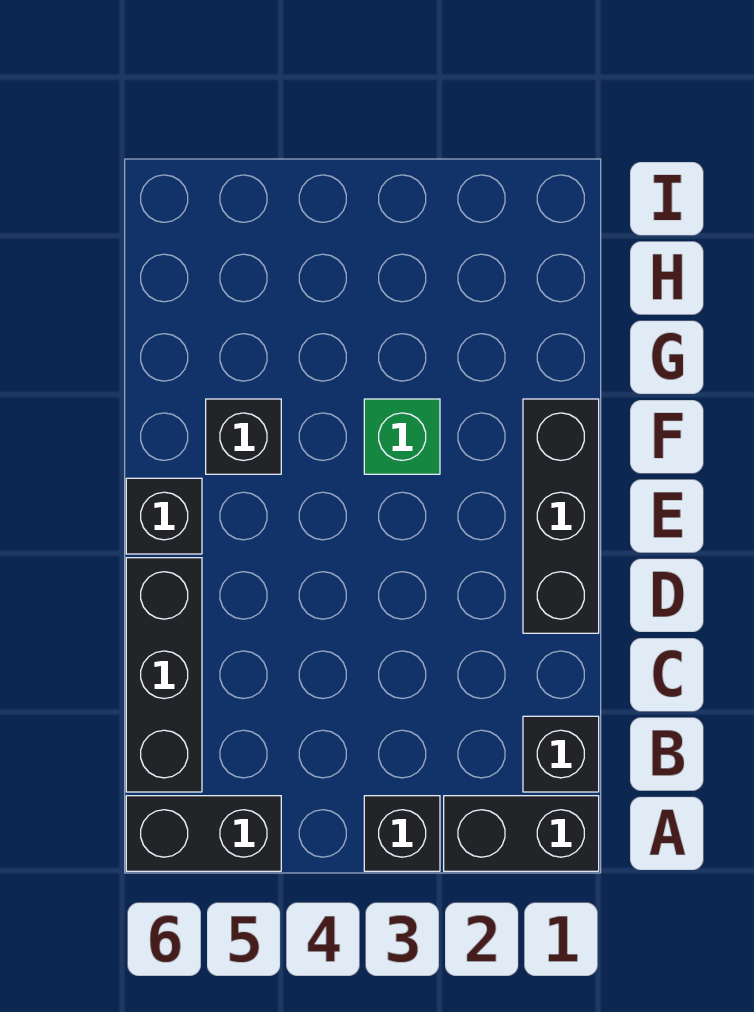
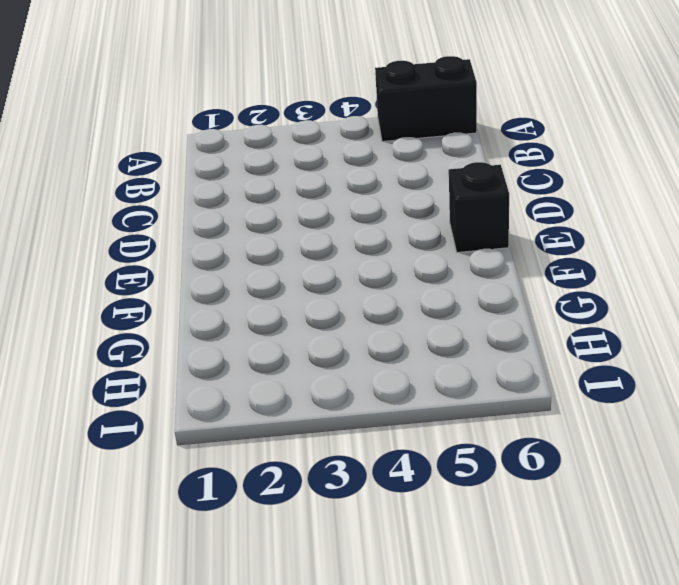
none -> black brick A1:A2 level 1
none -> black brick A3 level 1

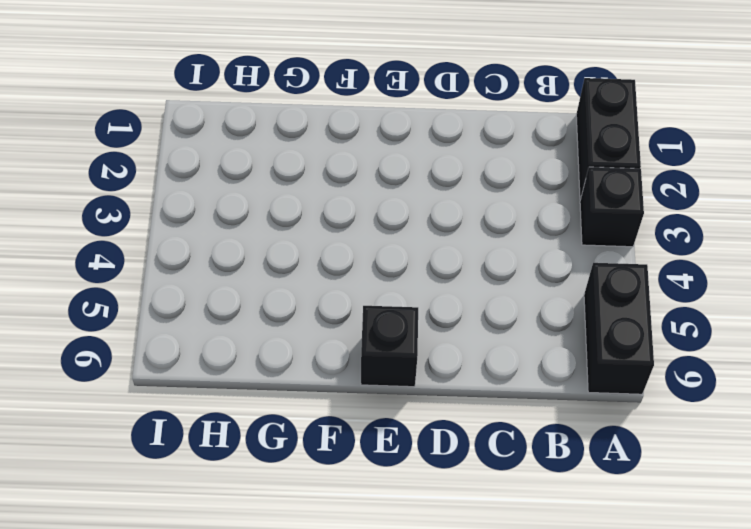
none -> black brick B1 level 1
none -> black brick B6:D6 level 1

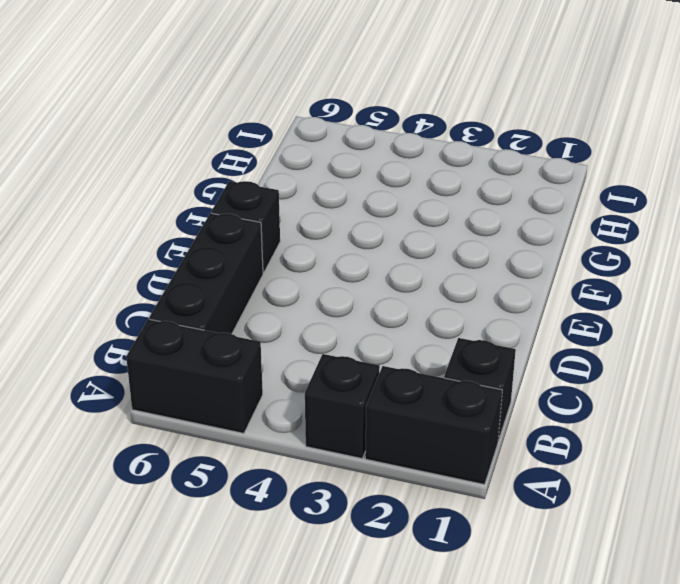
none -> black brick D1:F1 level 1
none -> green brick F3 level 1

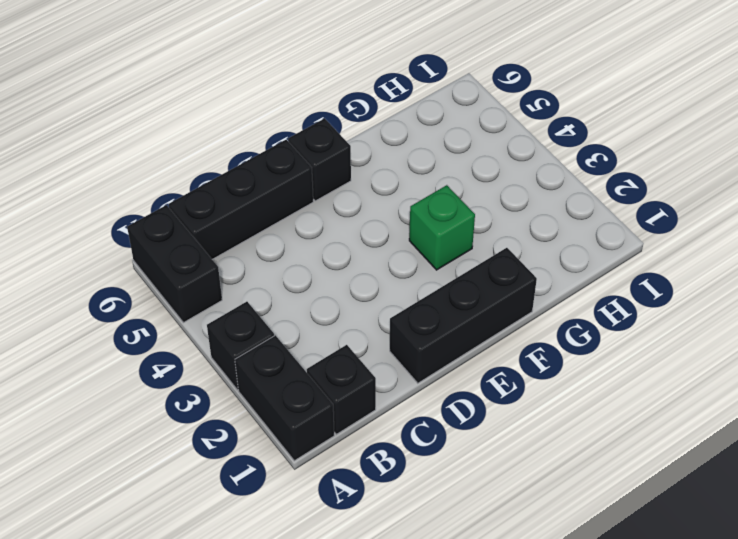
none -> black brick F5 level 1

